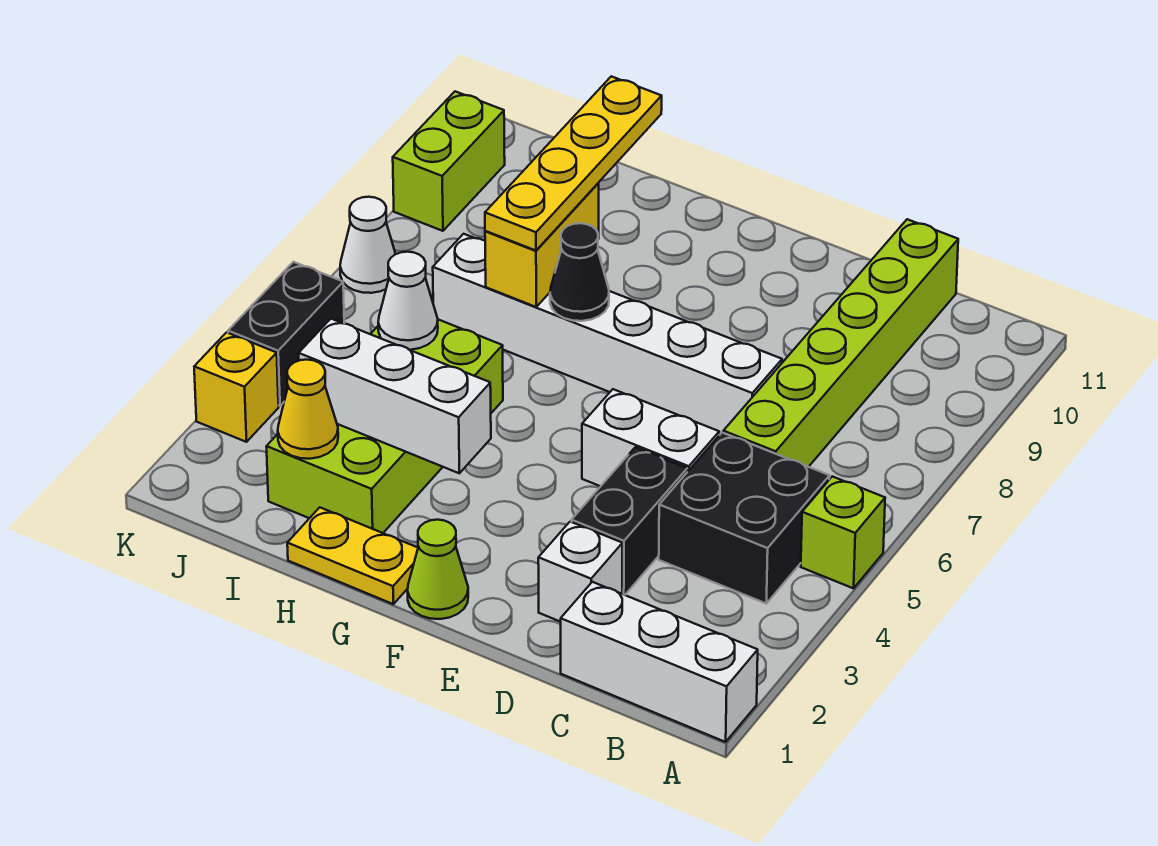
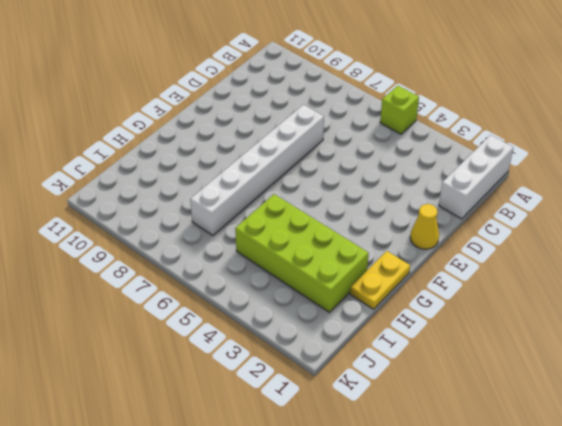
yellow cone E1 level 1 -> yellow cone I2 level 2
none -> black brick B4:C5 level 1
none -> lime brick C6:C11 level 1
none -> white brick D2 level 1

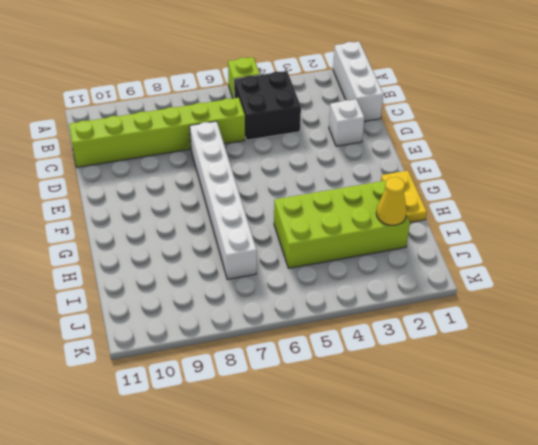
none -> black brick D3:D4 level 1
none -> white brick D5:E5 level 1
none -> lime cone F1 level 1

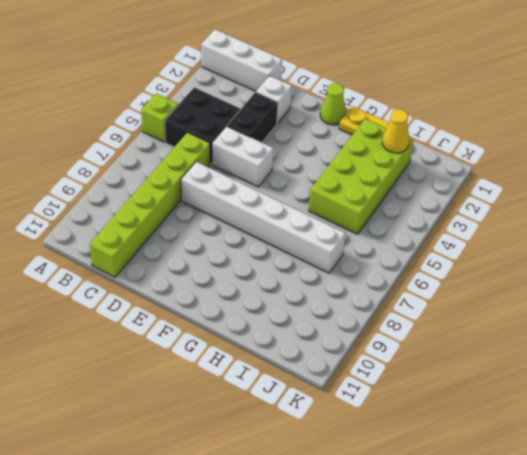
none -> yellow brick K3 level 1
none -> black brick K4:K5 level 1
none -> white cone K7 level 1

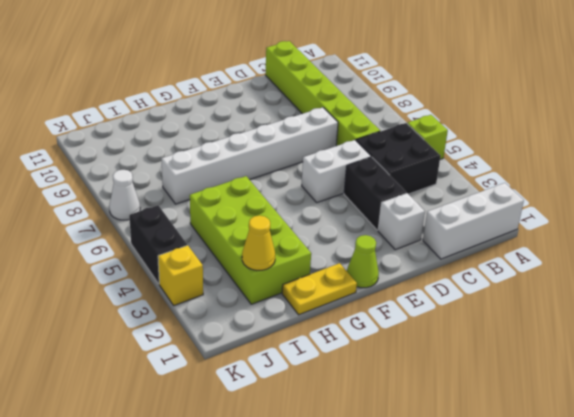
none -> lime brick K9:K10 level 1
none -> white brick G3:I3 level 2
none -> black cone G7 level 2

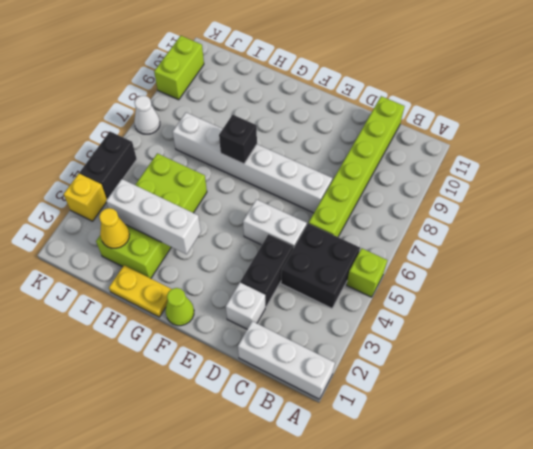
black brick G7 level 2 -> black cone G7 level 2
none -> yellow brick H7:H8 level 2
none -> white cone I5 level 2
none -> yellow plate H7:H10 level 3

